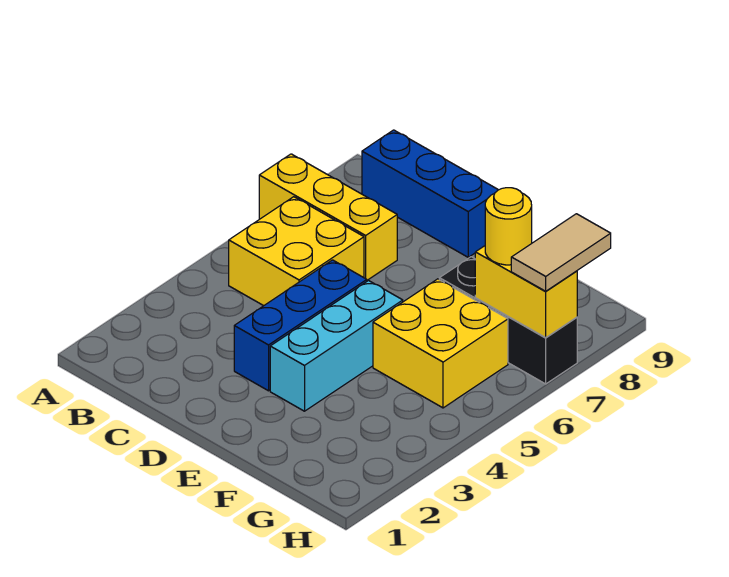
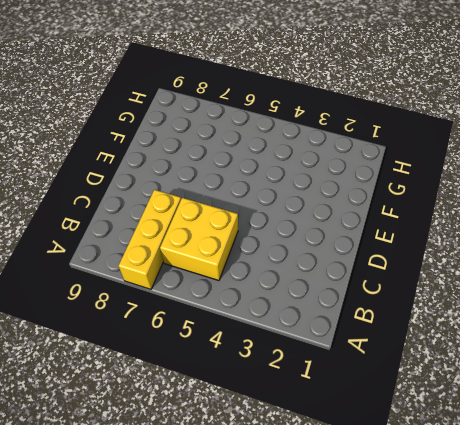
none -> blue brick B9:D9 level 1
none -> blue brick D3:D5 level 1

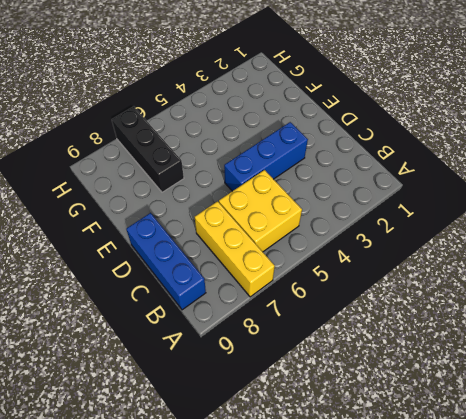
none -> cyan brick E3:E5 level 1
none -> yellow brick F5:G6 level 1

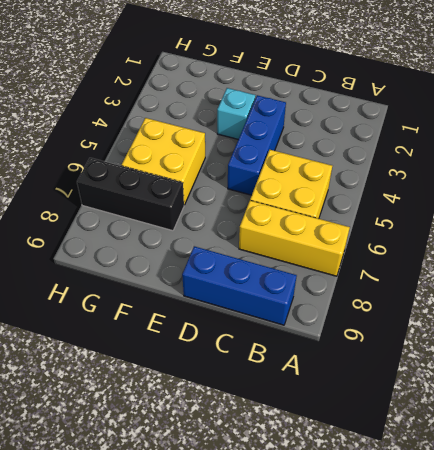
cyan brick E3 level 1 -> cyan brick E3:E5 level 1
none -> yellow brick G7:H7 level 2
none -> yellow round brick G7 level 3

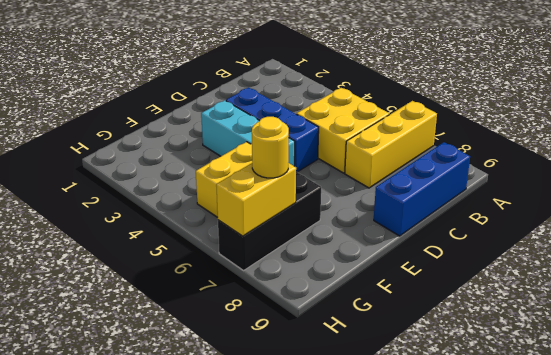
none -> tan tile H7:H8 level 3

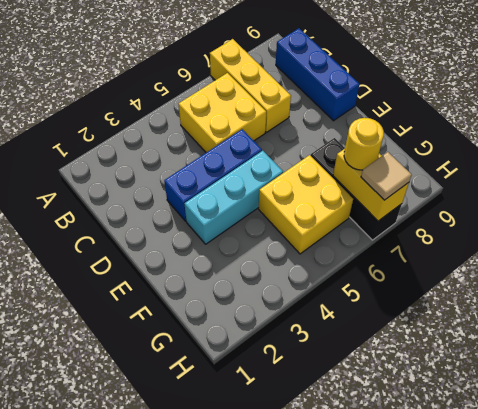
tan tile H7 level 3 -> tan tile H7:H8 level 3

